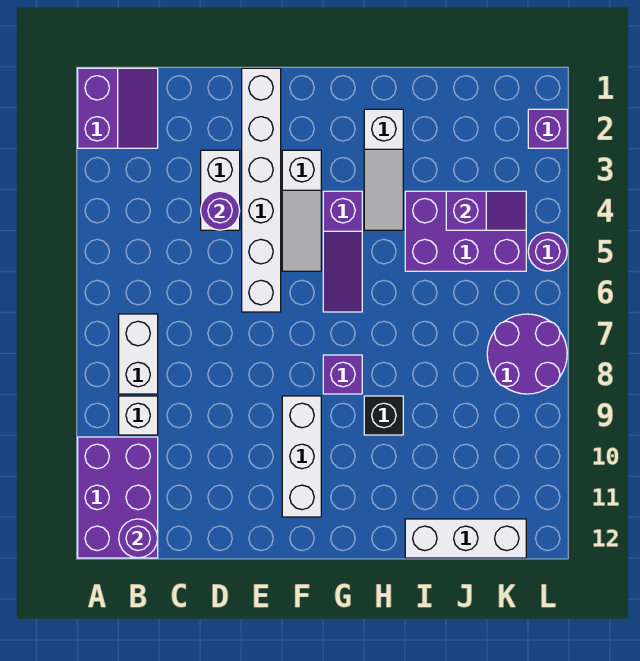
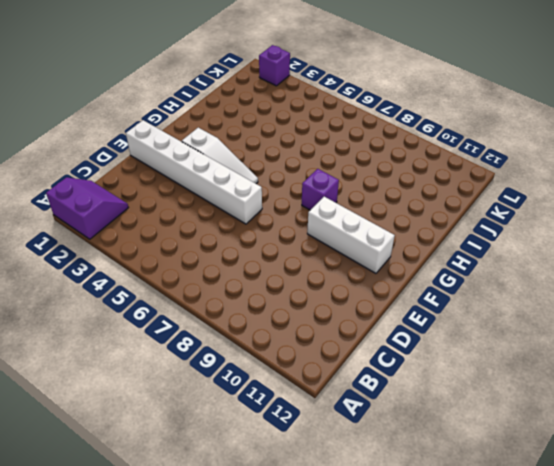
none -> purple brick A10:B12 level 1
none -> white brick B7:B8 level 1
none -> white brick B9 level 1

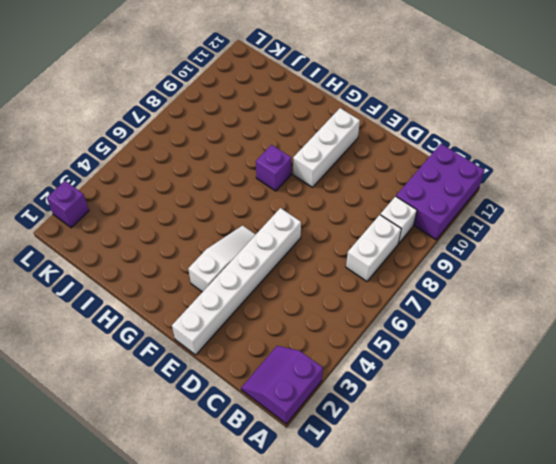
none -> white brick D3:D4 level 1
none -> purple slope G4:G6 level 1 top 4
none -> white slope H2:H4 level 1 top 2

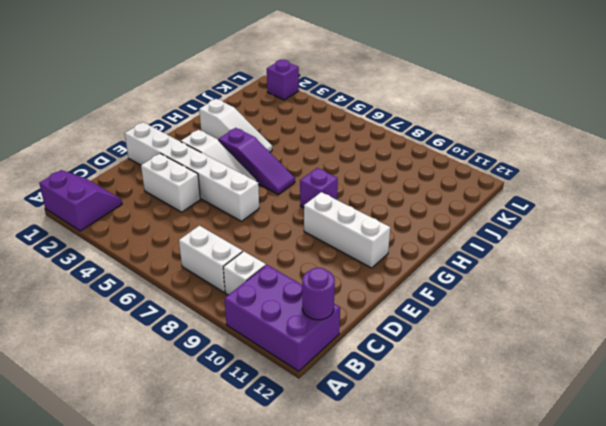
none -> black brick H9 level 1
none -> purple brick I4:K5 level 1
none -> white brick I12:K12 level 1

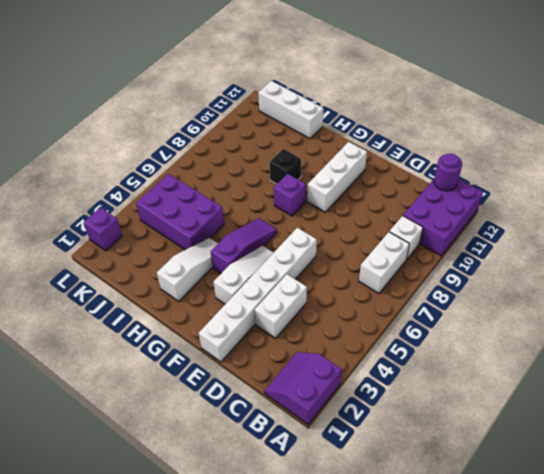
none -> purple round brick K7:L8 level 1
none -> purple round brick L5 level 1
none -> purple round brick D4 level 2

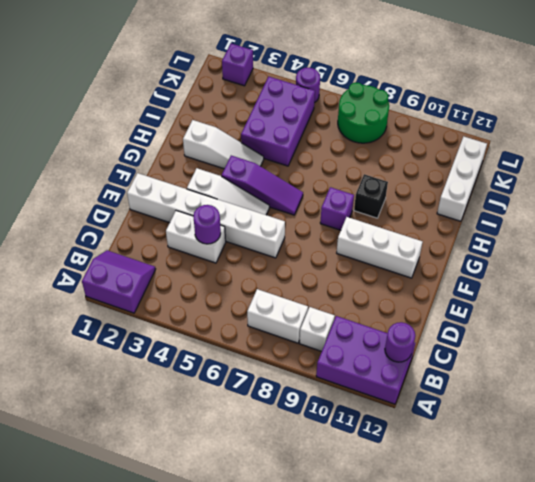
green round brick K7:L8 level 1 -> purple round brick K7:L8 level 1
none -> purple slope J4:K4 level 2 top J

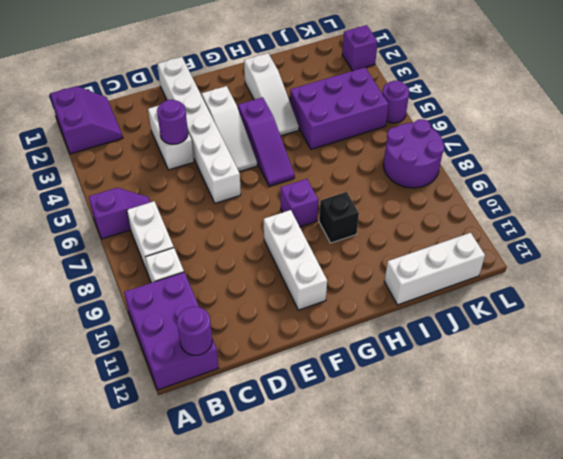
purple slope A6:B6 level 1 top A -> purple slope J4:K4 level 2 top J

